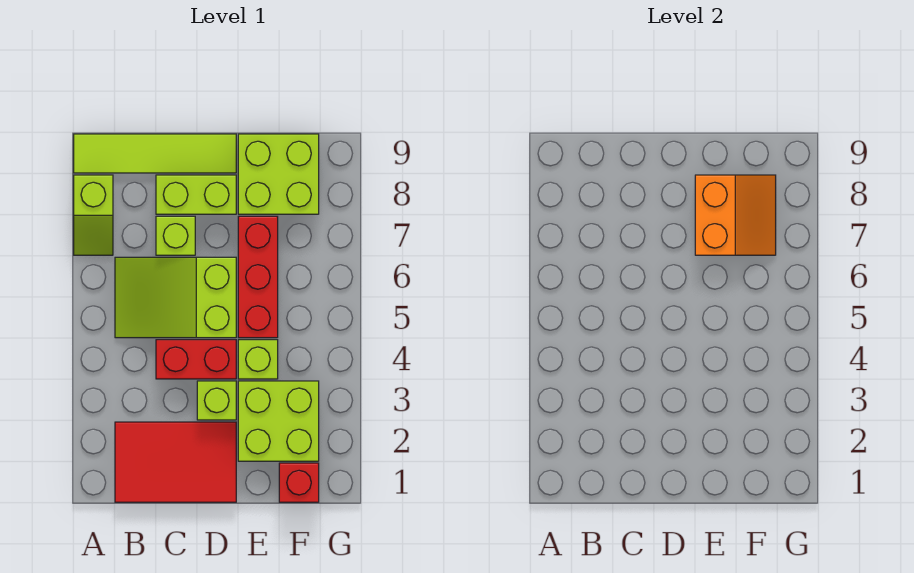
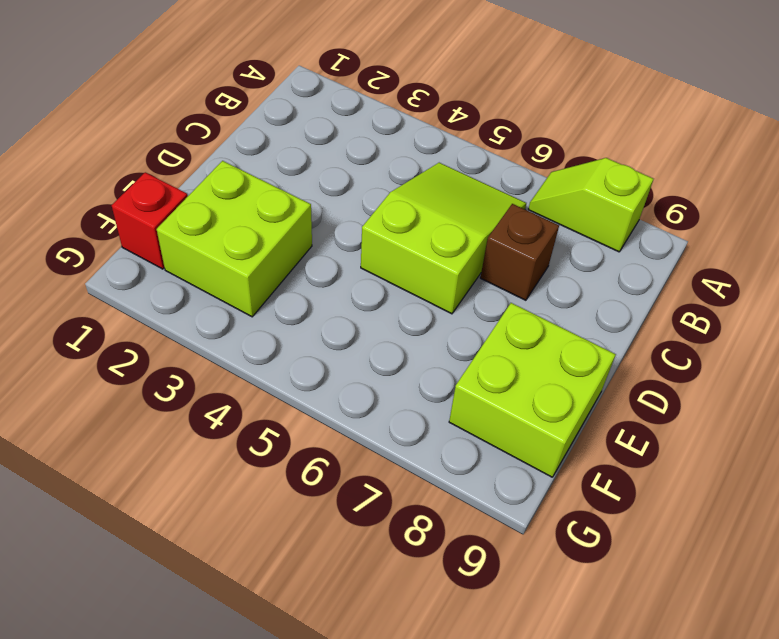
brown brick C7 level 1 -> lime brick C7 level 1
none -> lime tile A9:D9 level 1
none -> red tile B1:D2 level 1
none -> red brick C4:D4 level 1

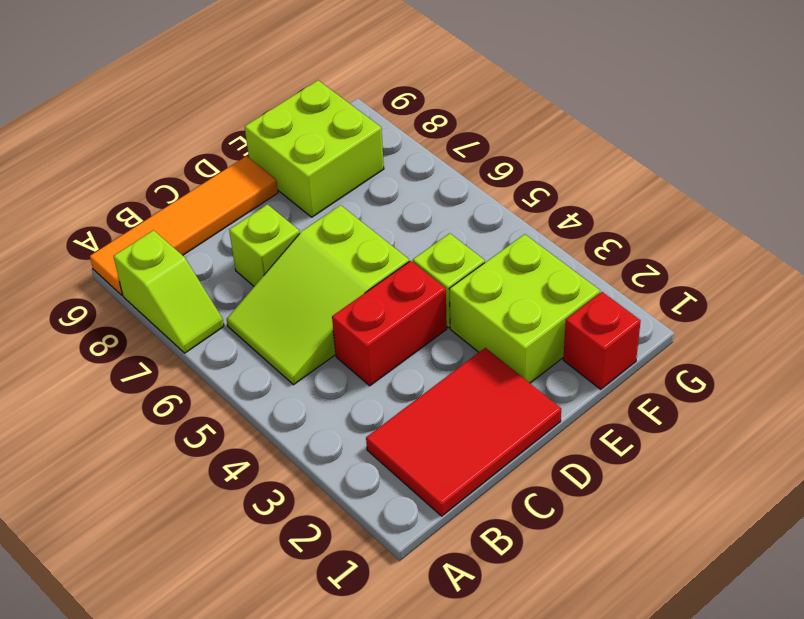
orange tile A9:D9 level 1 -> lime tile A9:D9 level 1
none -> lime brick C8:D8 level 1
none -> lime brick D3 level 1
none -> red brick E5:E7 level 1

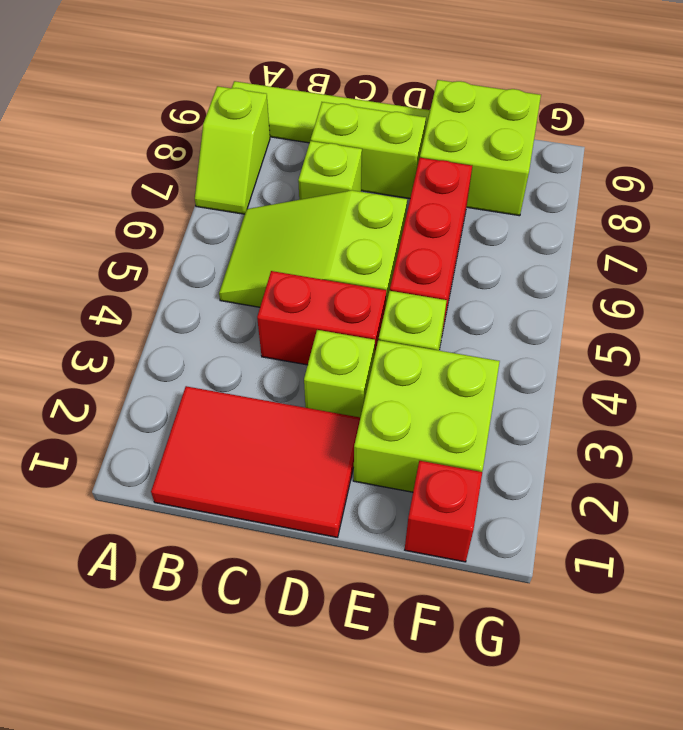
none -> orange slope E7:F8 level 2 top E

